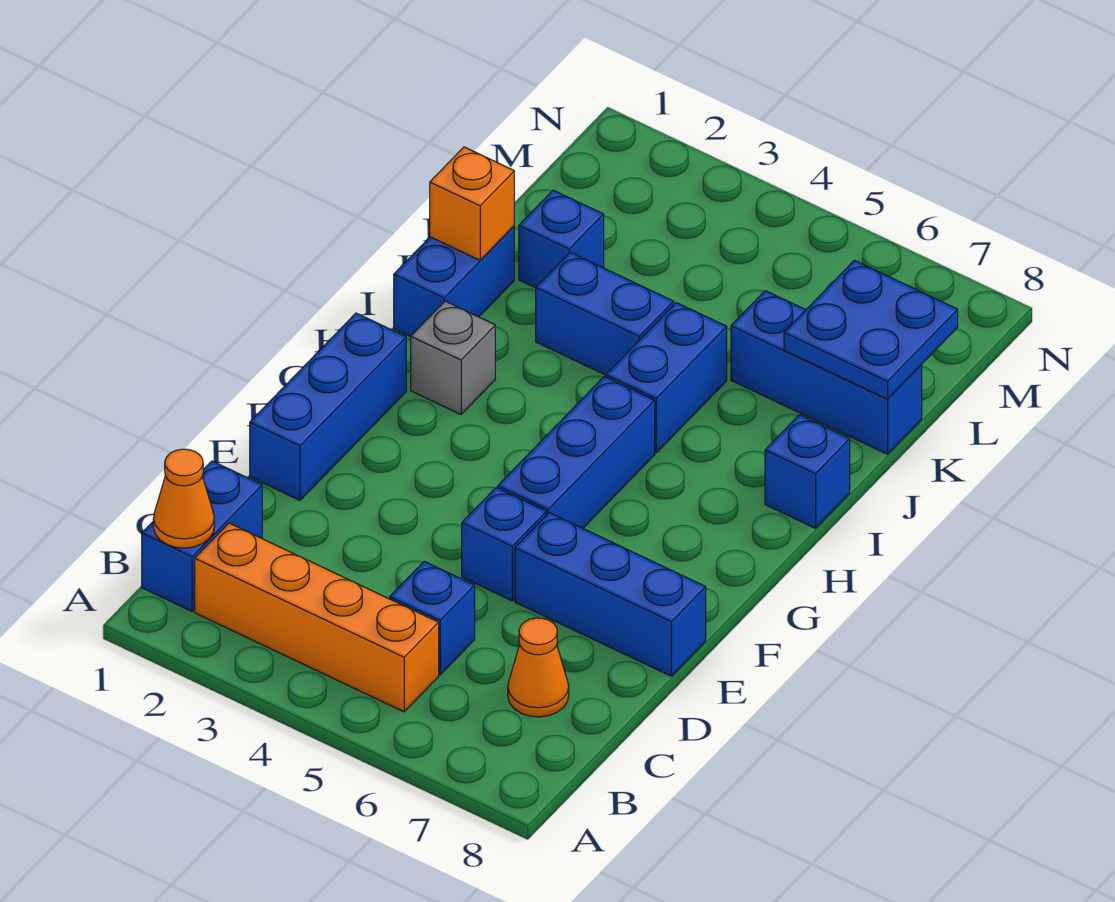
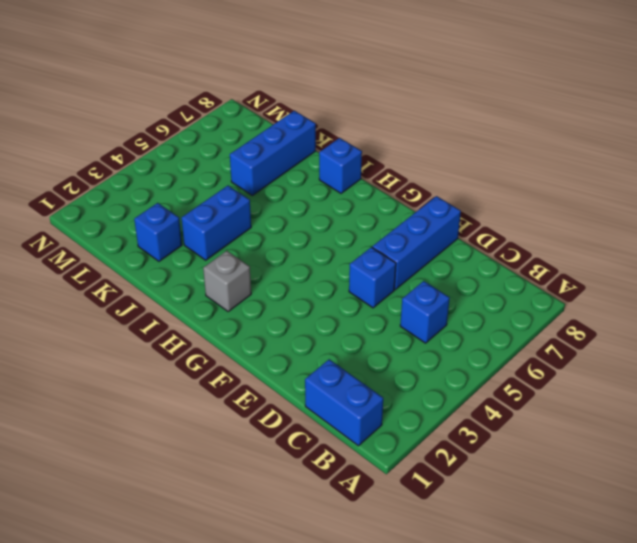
none -> orange brick B2:B5 level 1
none -> orange cone C7 level 1
none -> blue brick E1:G1 level 1

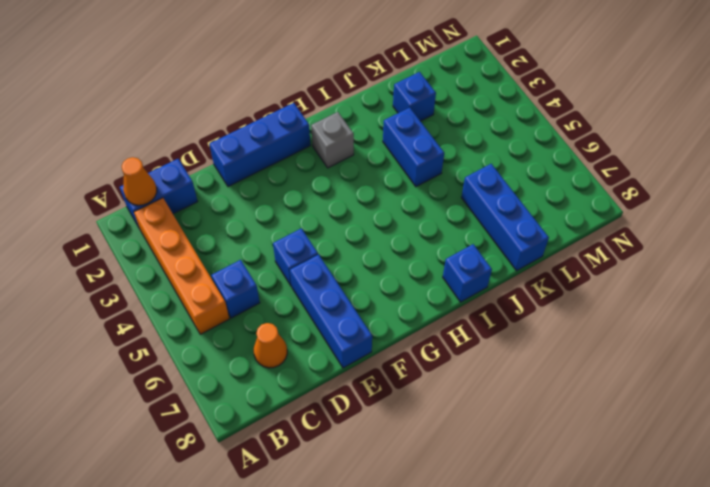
none -> blue brick F5:H5 level 1
none -> blue brick I1:J1 level 1
none -> blue brick I5:J5 level 1

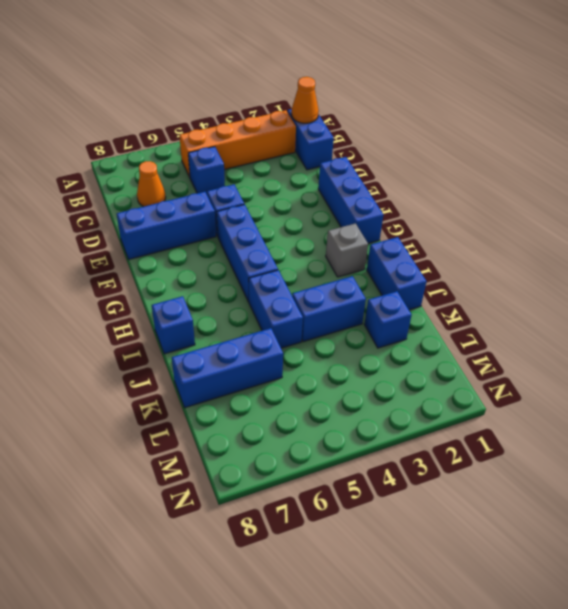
none -> orange brick J1 level 2
none -> blue plate K7:L8 level 2

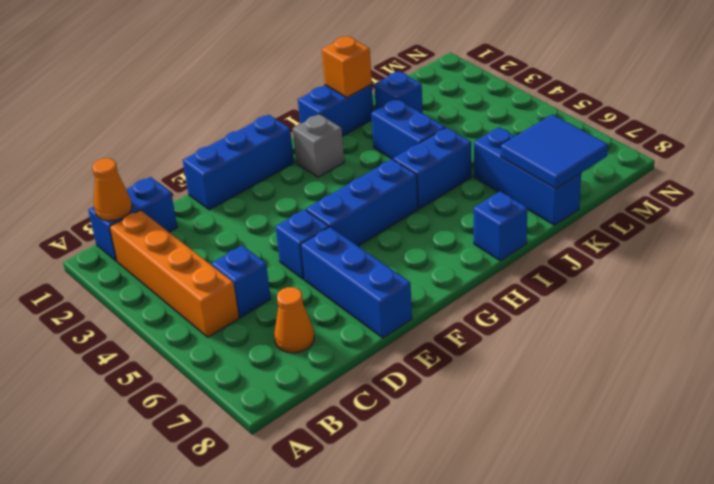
blue tile K7:L8 level 2 -> blue plate K7:L8 level 2

